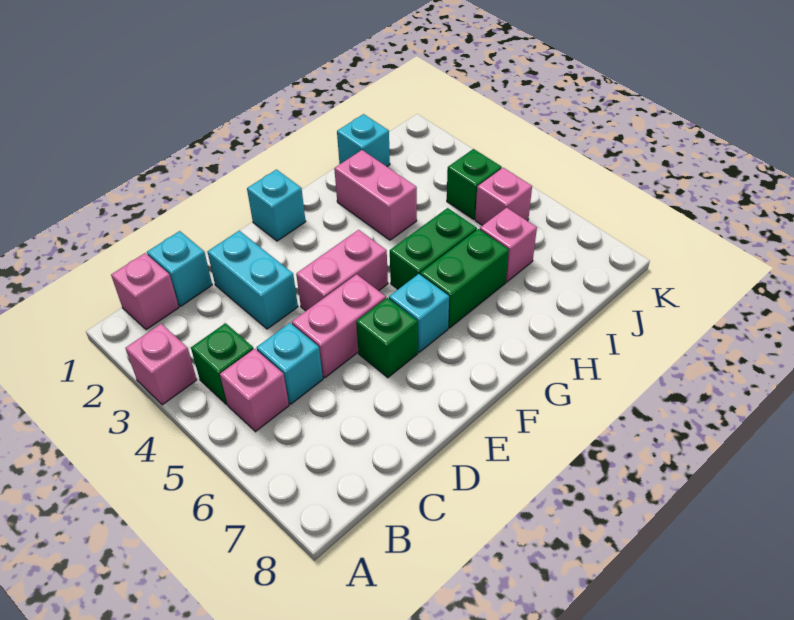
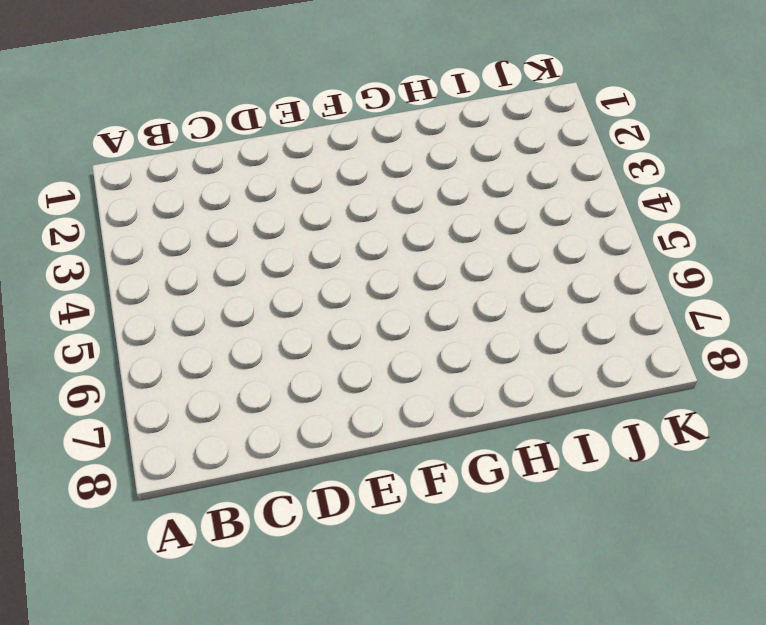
none -> pink brick A3 level 1
none -> pink brick B1 level 1
none -> green brick B4 level 1

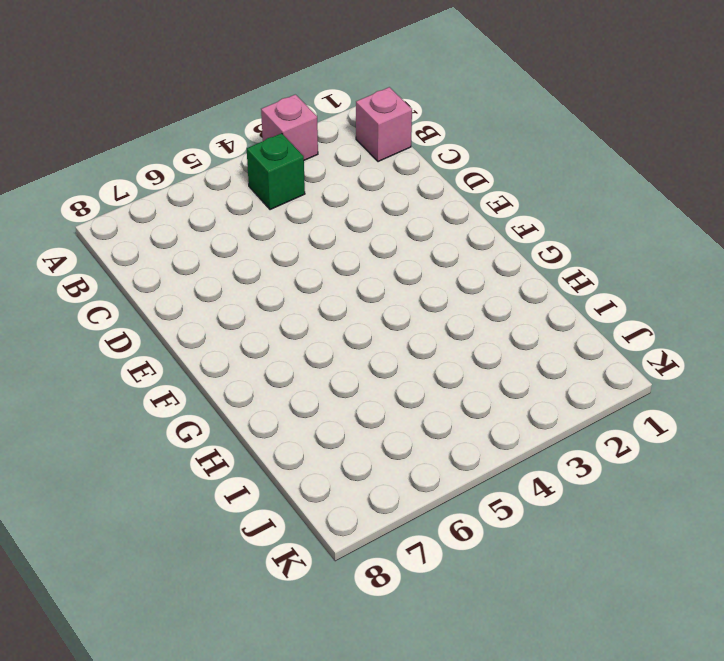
none -> pink brick B5 level 1
none -> cyan brick C1 level 1
none -> cyan brick C5 level 1

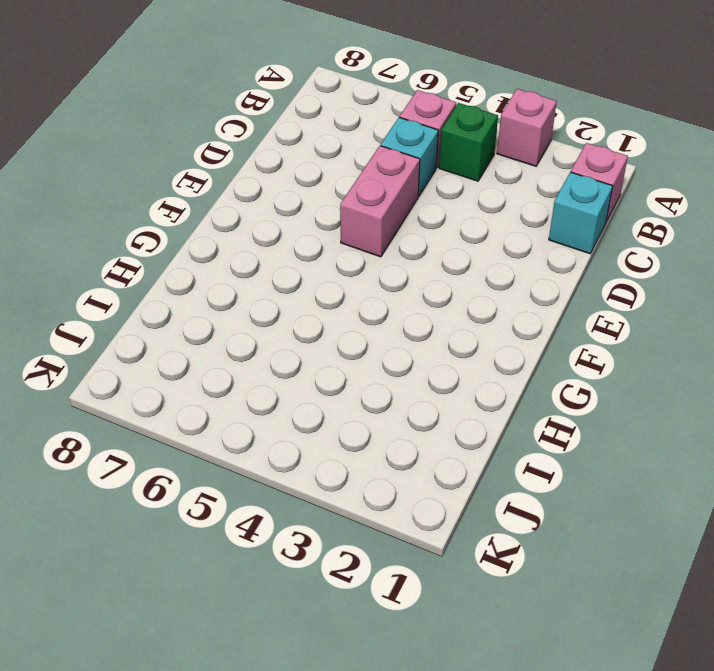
none -> cyan brick D2:D3 level 1
none -> pink brick E4:F4 level 1
none -> green brick E6 level 1

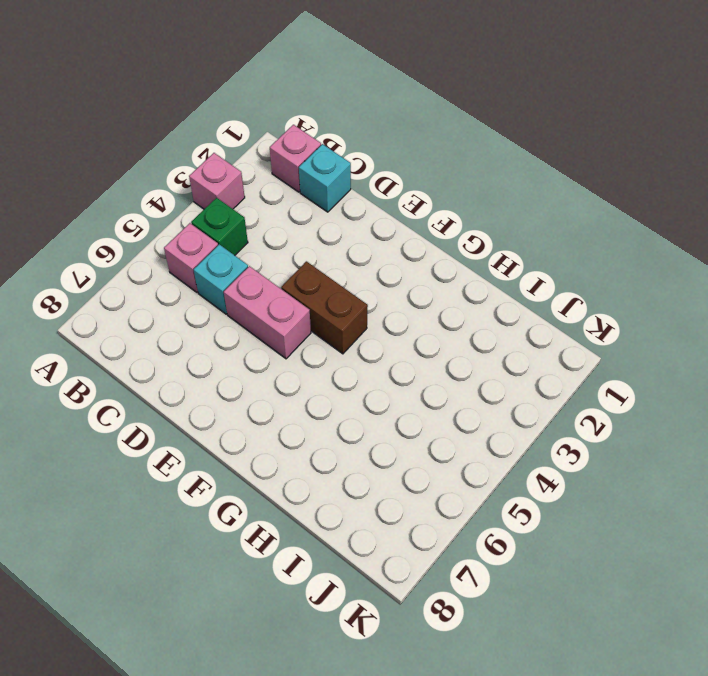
brown brick E4:F4 level 1 -> pink brick E4:F4 level 1
none -> cyan brick D2:D3 level 1
none -> green brick E6 level 1
none -> cyan brick F1 level 1

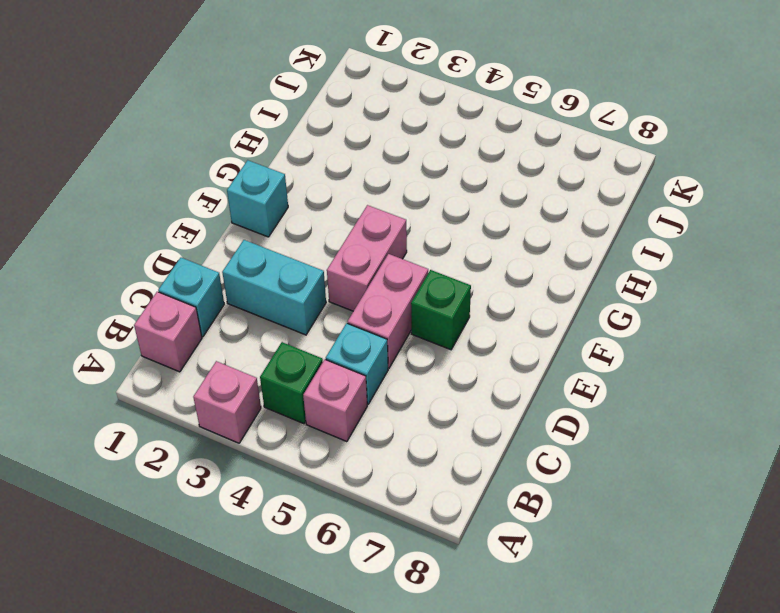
none -> cyan brick F6 level 1
none -> green brick G5:H5 level 1
none -> green brick G6:H6 level 1

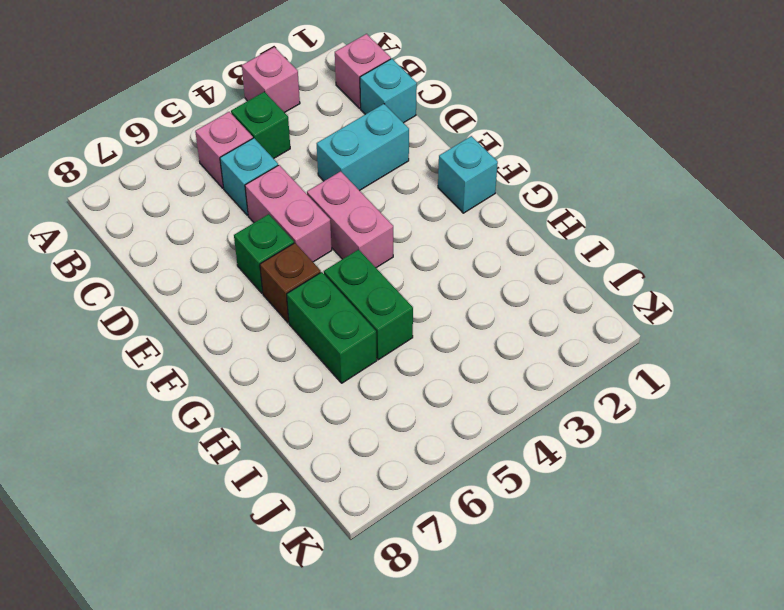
brown brick F6 level 1 -> cyan brick F6 level 1
none -> pink brick H2:H3 level 1
none -> cyan brick I1 level 1
none -> pink brick I6 level 1

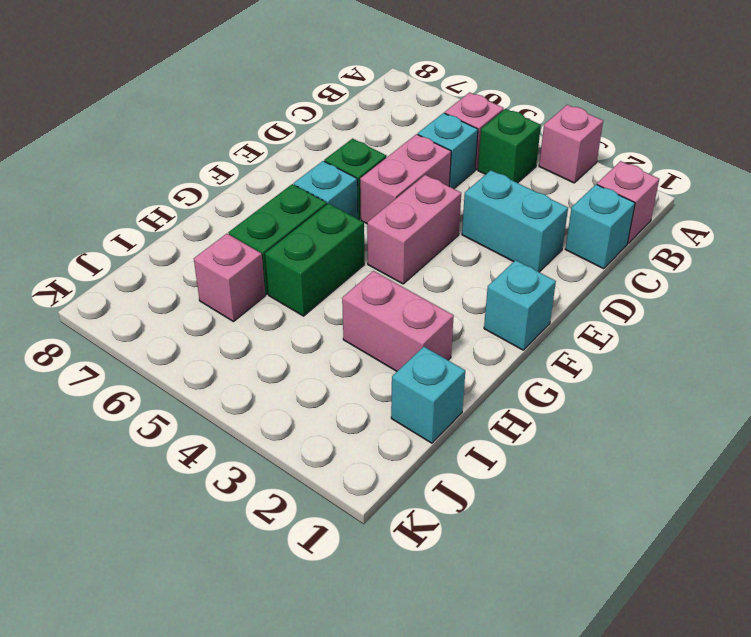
none -> green brick J4 level 1
none -> pink brick J5 level 1

